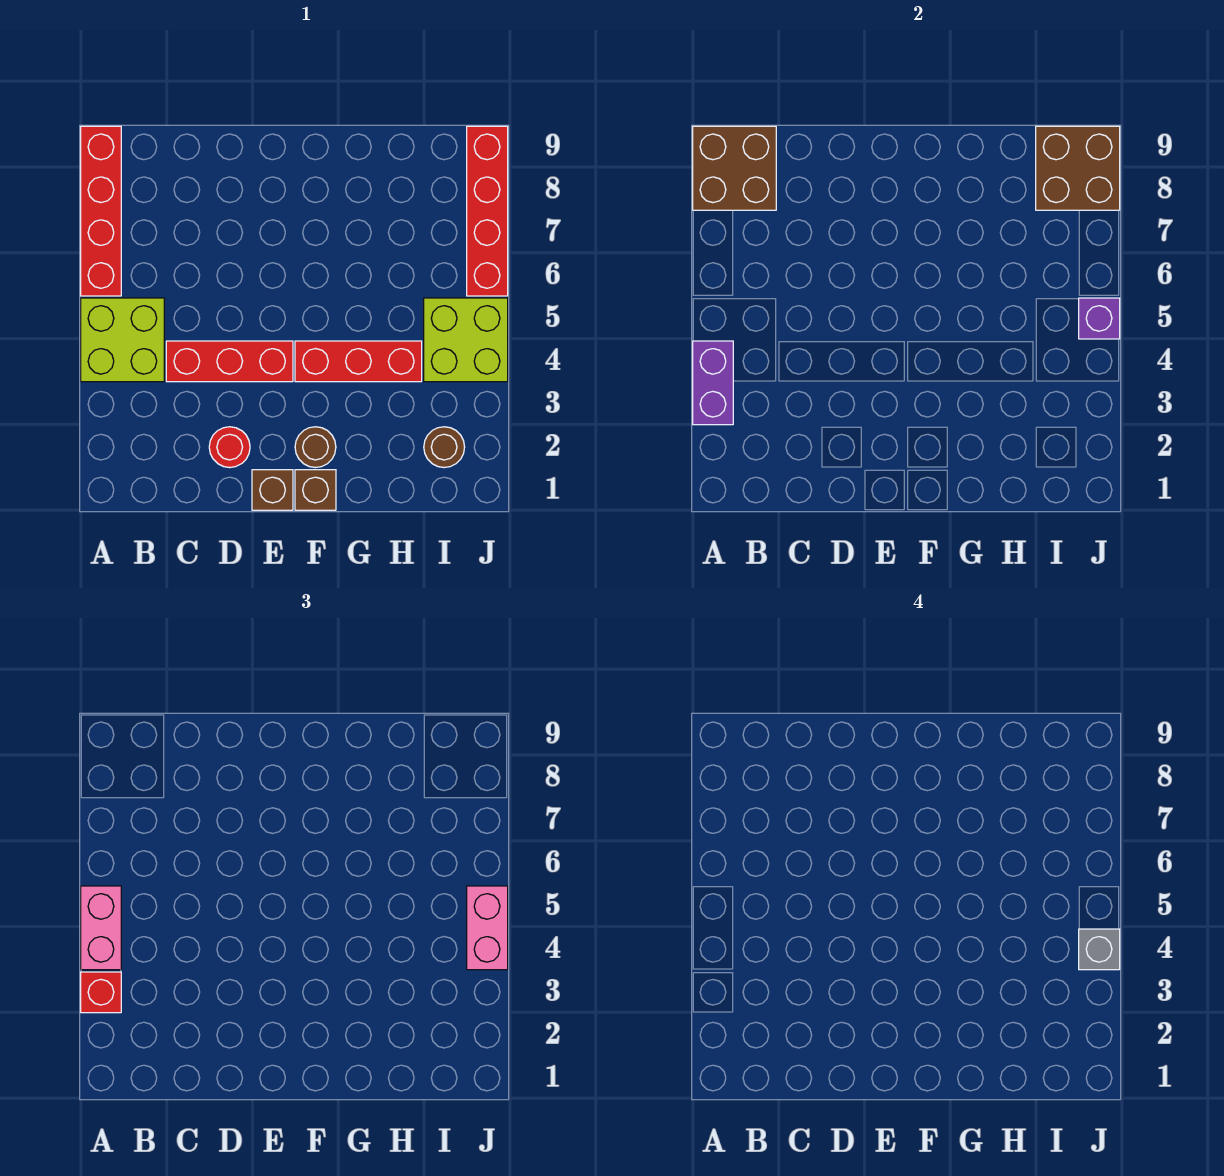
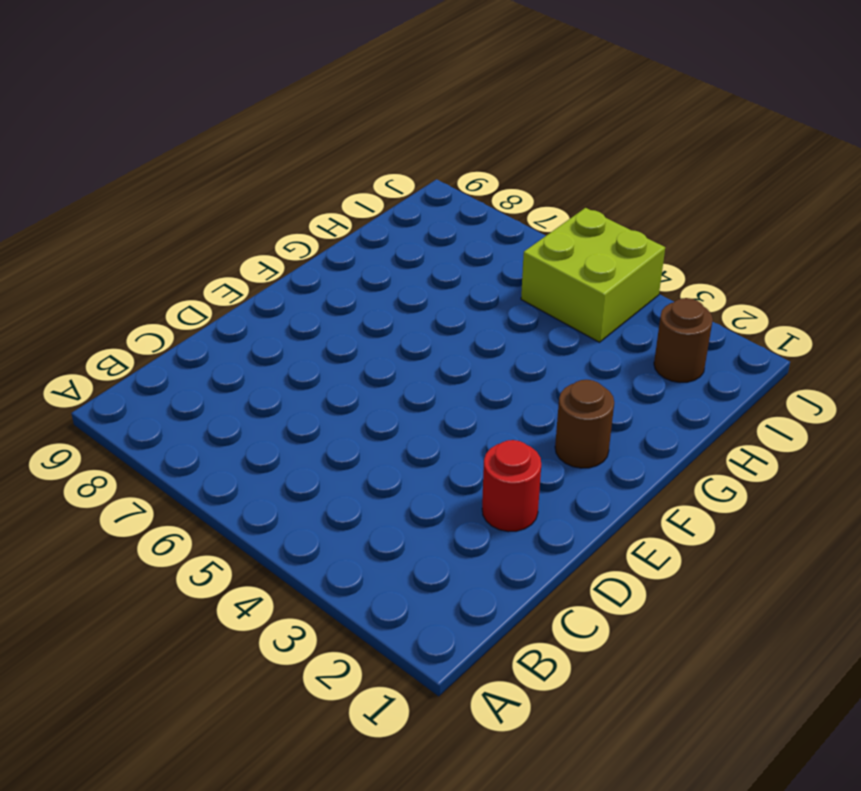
none -> lime brick A4:B5 level 1
none -> red brick A6:A9 level 1
none -> red brick C4:E4 level 1

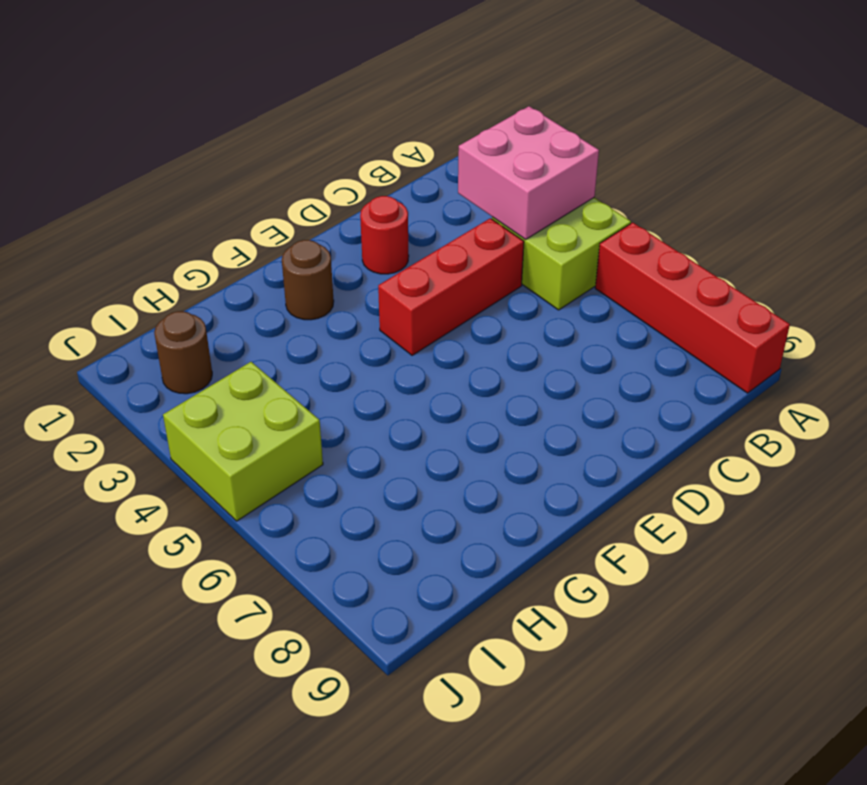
pink brick A3:B4 level 2 -> purple brick A3:A4 level 2
none -> brown brick E1 level 1
none -> brown brick F1 level 1
none -> red brick F4:H4 level 1

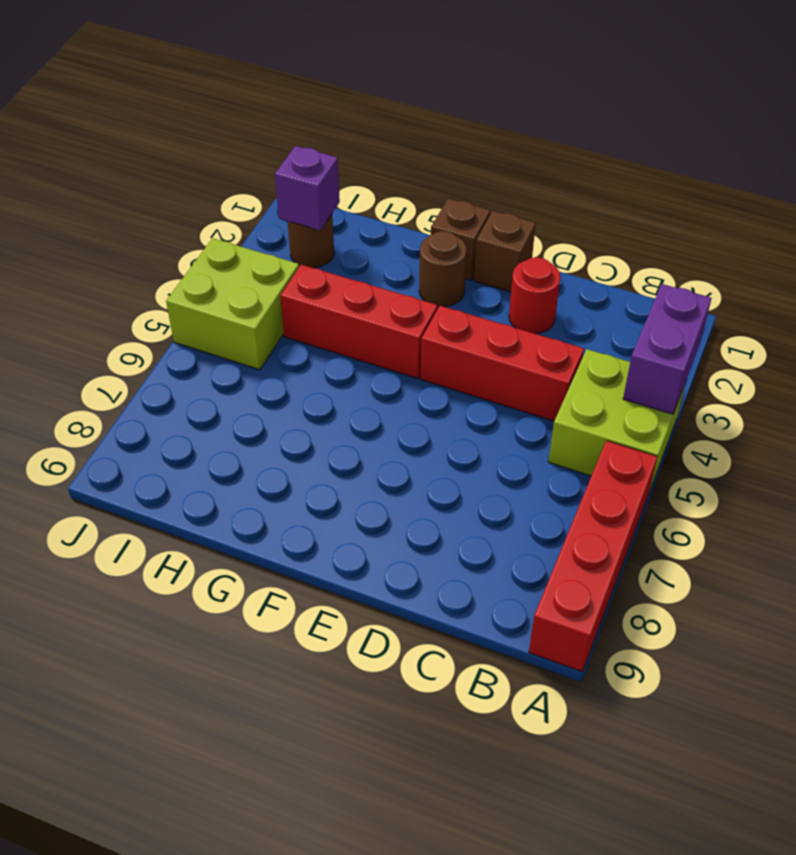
purple brick I2 level 2 -> purple brick J5 level 2
none -> red brick J6:J9 level 1
none -> brown brick A8:B9 level 2
none -> brown brick I8:J9 level 2

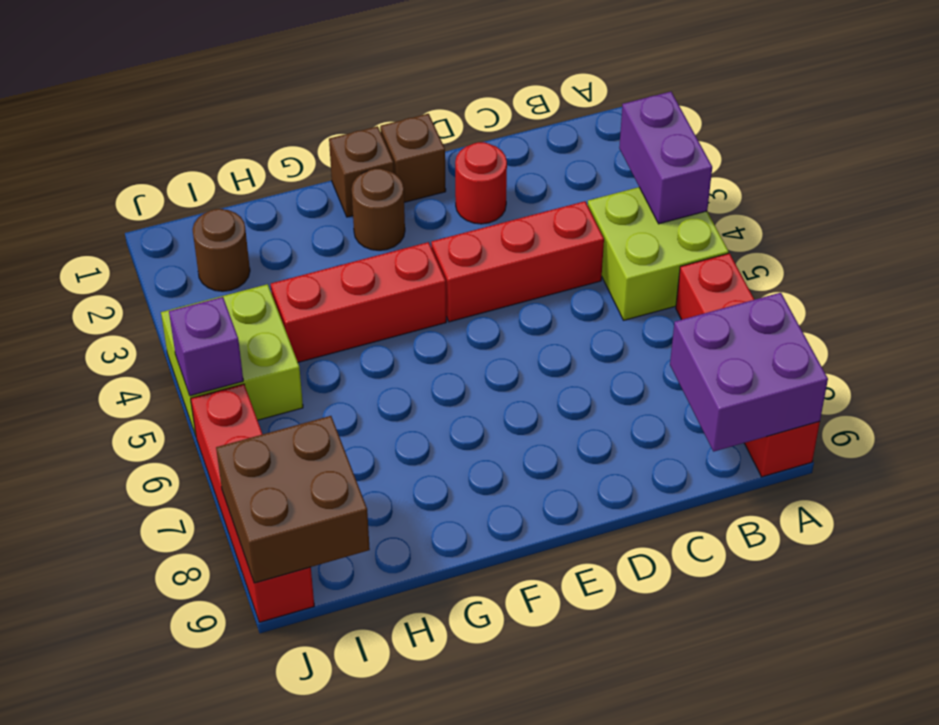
purple brick A8:B9 level 2 -> brown brick A8:B9 level 2
none -> red brick A3 level 3
none -> pink brick A4:A5 level 3
none -> pink brick J4:J5 level 3

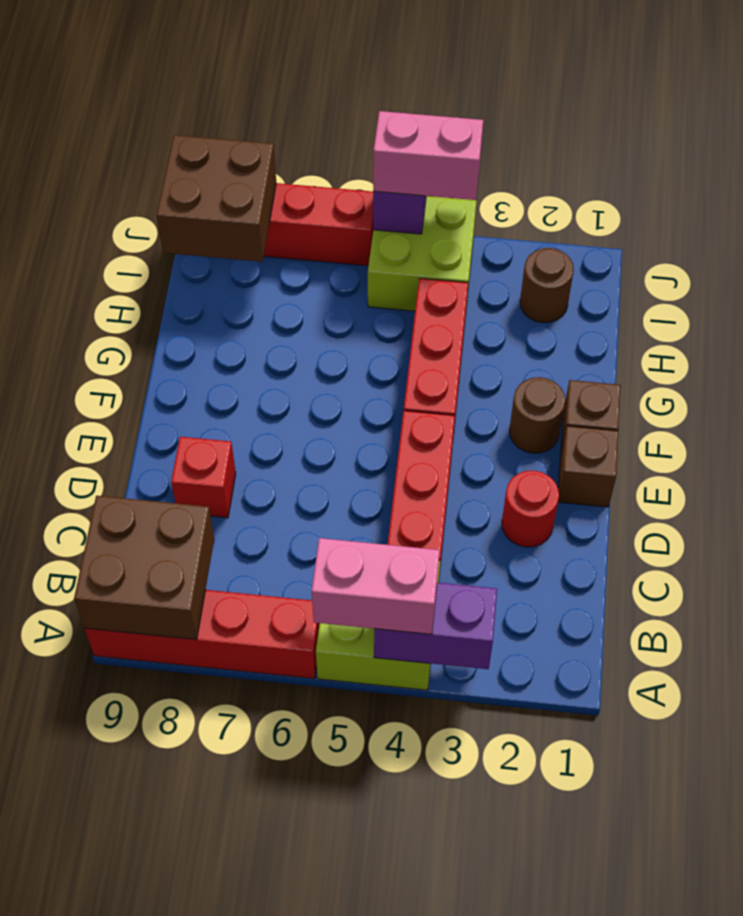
red brick D8 level 1 -> red brick A3 level 3
none -> grey brick J4 level 4

